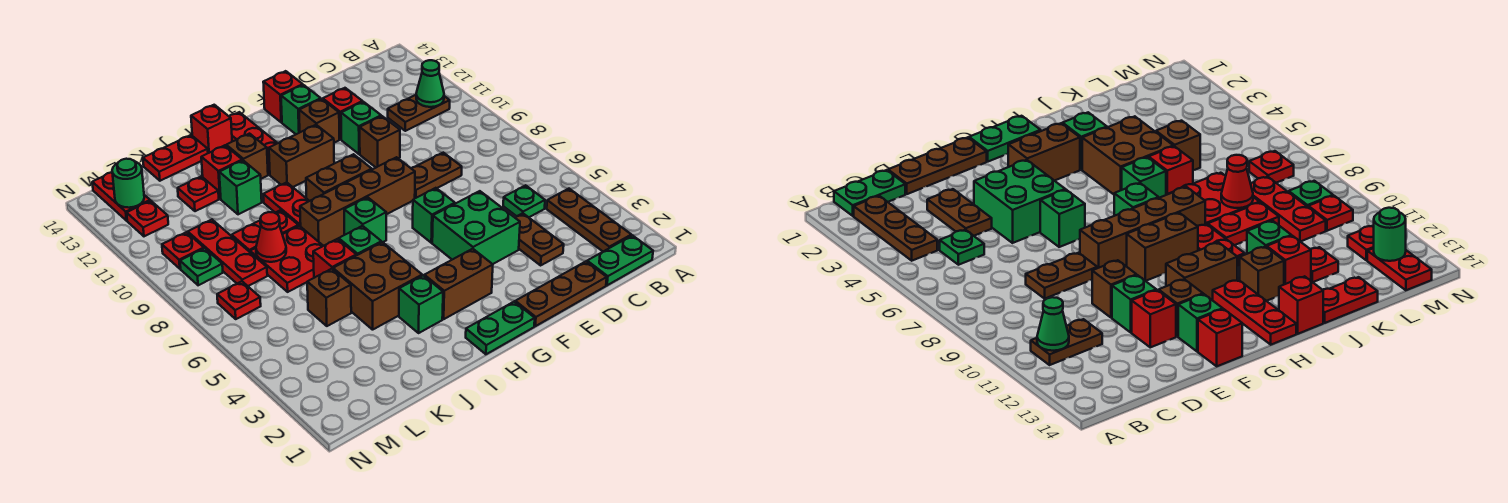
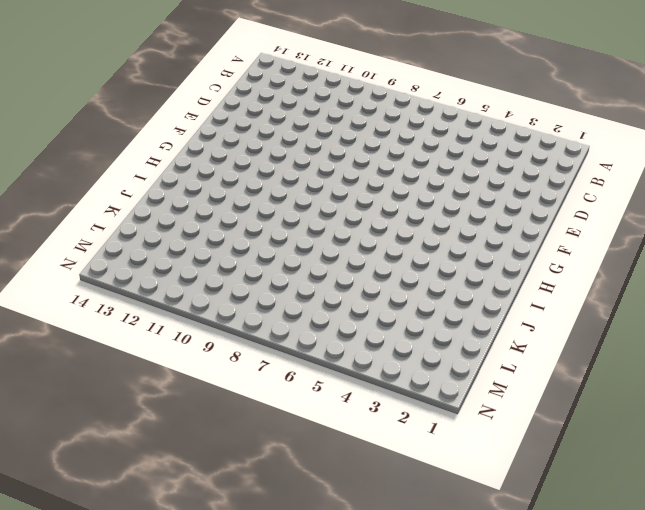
none -> green plate B1:C1 level 1
none -> brown plate B2:B4 level 1
none -> brown plate B11:C11 level 1
none -> green plate C5 level 1

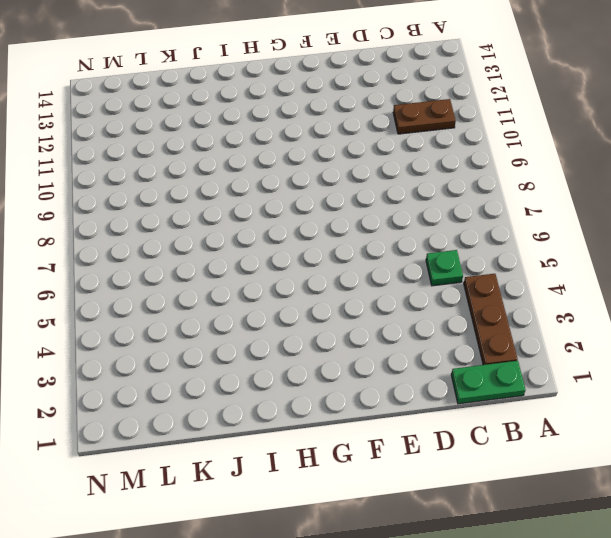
none -> brown plate D1:F1 level 1
none -> brown plate D3:D4 level 1
none -> brown plate D8:E8 level 1
none -> green brick E4:F5 level 1

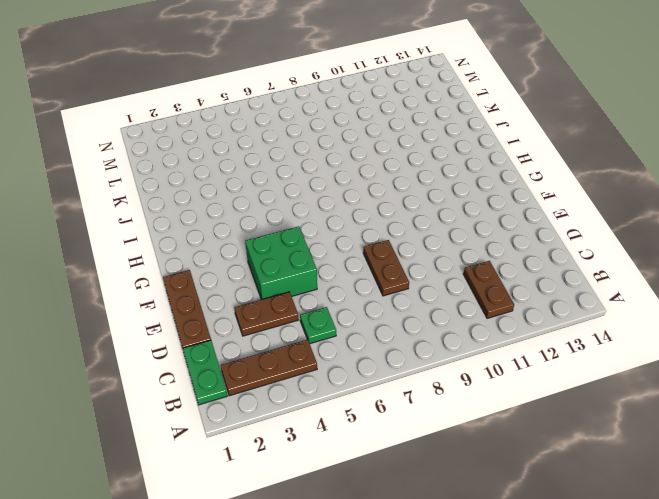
none -> brown brick E10 level 1
none -> green brick E11 level 1
none -> red brick E12 level 1
none -> green brick F6 level 1

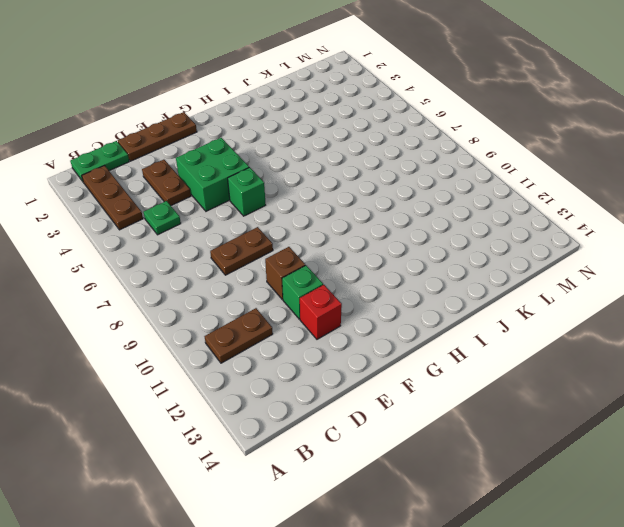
none -> brown brick F8:I8 level 1
none -> brown brick F12 level 1
none -> green brick F13 level 1
none -> red brick F14 level 1

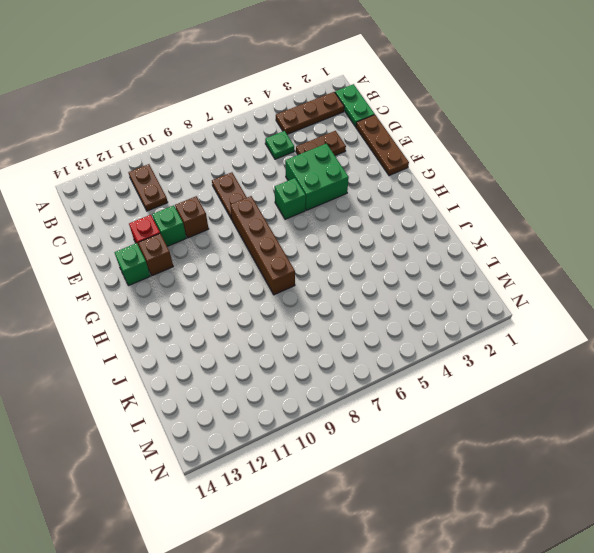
none -> red brick F14 level 1
none -> green plate G1:H1 level 1
none -> brown brick G3:H3 level 1
none -> brown brick G9:H9 level 1

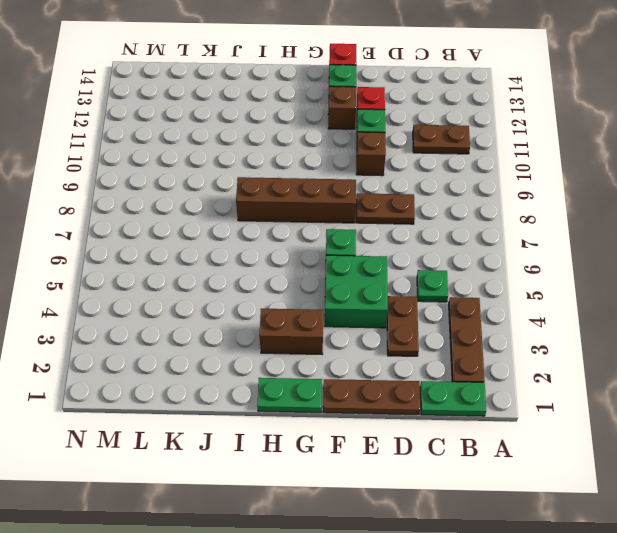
none -> brown brick G9:H9 level 1
none -> brown brick G11:H11 level 1
none -> green brick H7 level 1
none -> red plate H12:H14 level 1

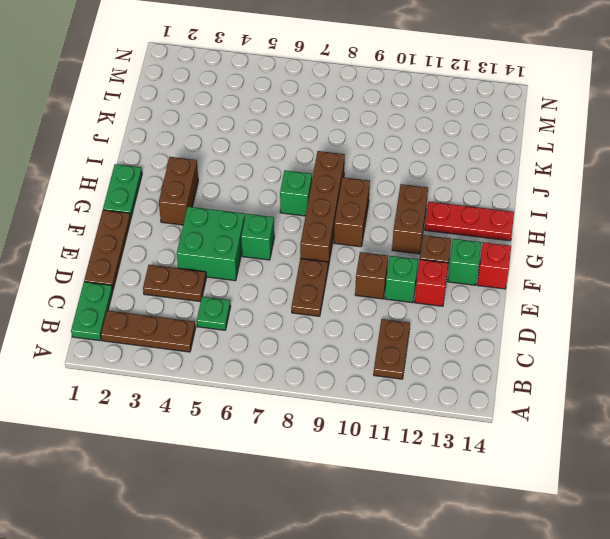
none -> green brick I3 level 1
none -> brown brick I4:J5 level 1
none -> green brick I6 level 1
none -> red plate I9:I10 level 1

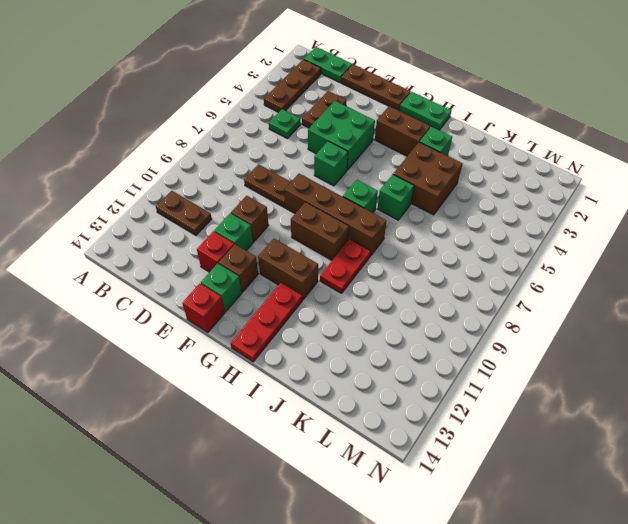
none -> brown brick I12 level 1
none -> red brick I14 level 1
none -> red brick J6 level 1
none -> red plate J7:K8 level 1

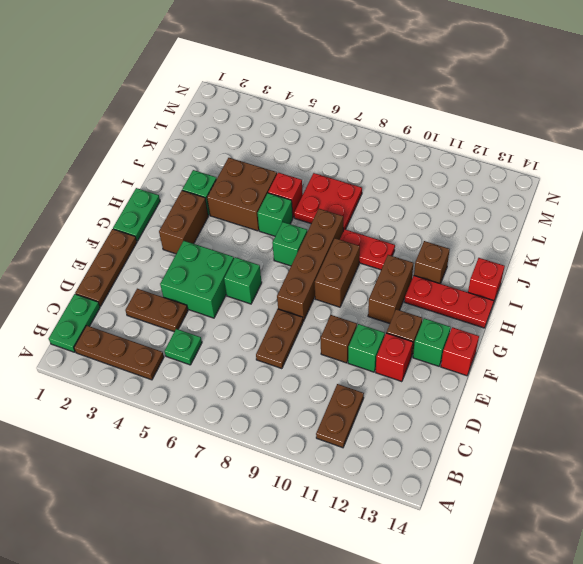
none -> red plate J9:K9 level 1
none -> green brick J11 level 1
none -> red brick J12 level 1
none -> red plate J14:K14 level 1

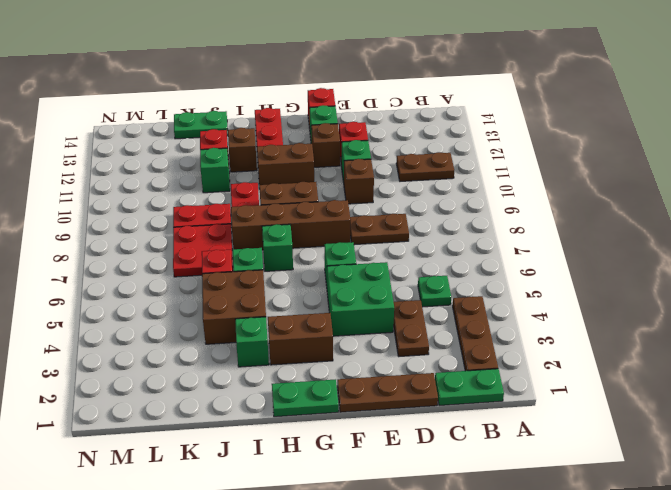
green plate J14:K14 level 1 -> red plate J14:K14 level 1
none -> red brick I14 level 1
none -> brown brick K5 level 1
none -> red plate K12 level 1
none -> red plate L8:L10 level 1

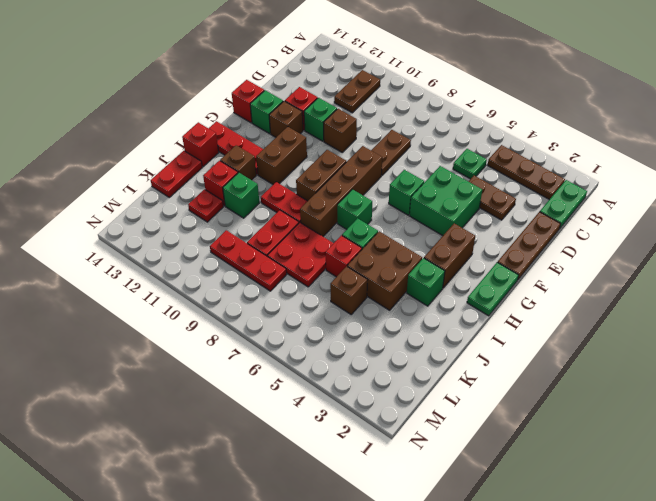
none -> red plate M7 level 1
none -> green plate M9 level 1
none -> red plate M10 level 1
none -> red plate M12 level 1

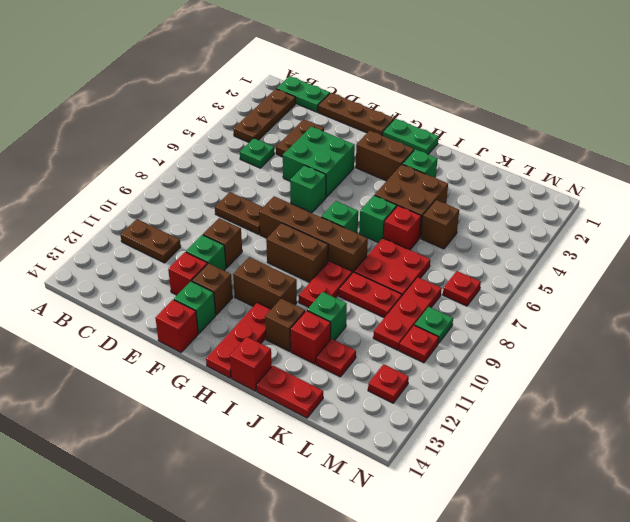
none -> red plate M13:M14 level 1
none -> green cone B11 level 2
none -> red cone K8 level 2
none -> green round brick M13 level 2

